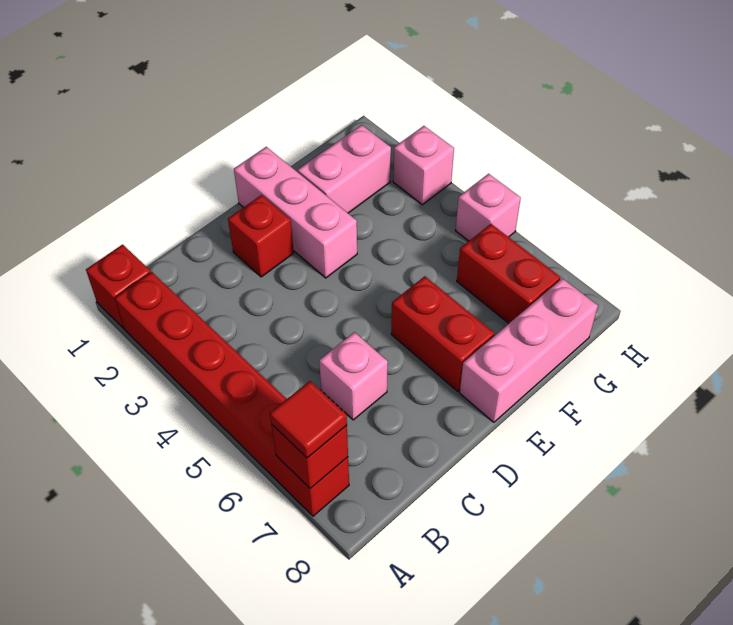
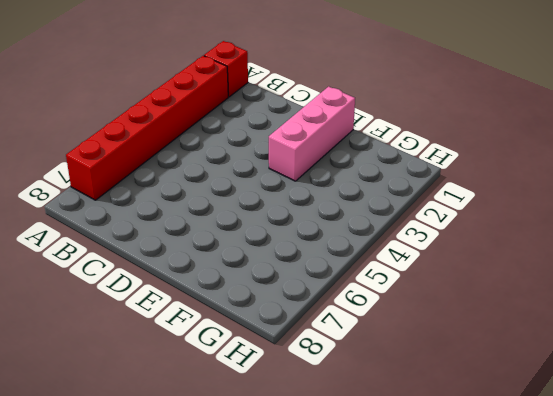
none -> pink brick C6 level 1
none -> red brick D2 level 1
none -> red brick E6:E7 level 1

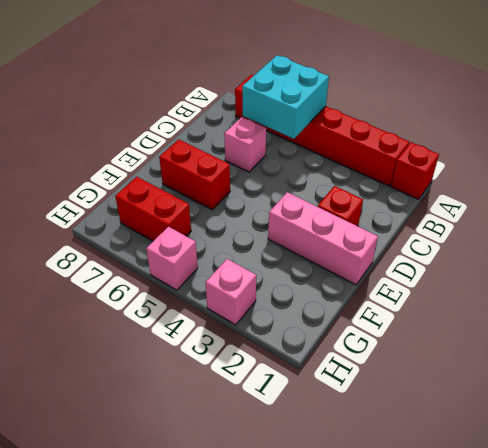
cyan brick A5:B6 level 2 -> none
none -> pink brick E8:G8 level 1
none -> pink brick F2:G2 level 1
none -> red brick A7 level 2

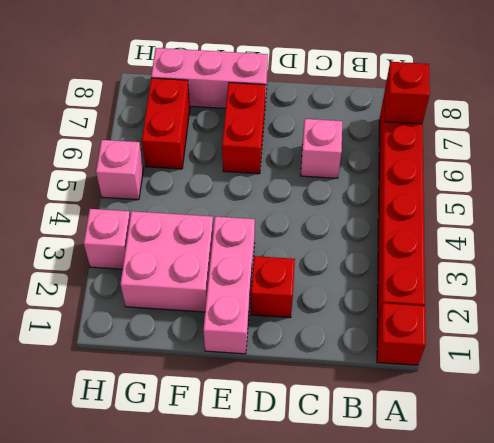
pink brick F2:G3 level 1 -> pink brick F2:G2 level 1
none -> red tile A7 level 3

